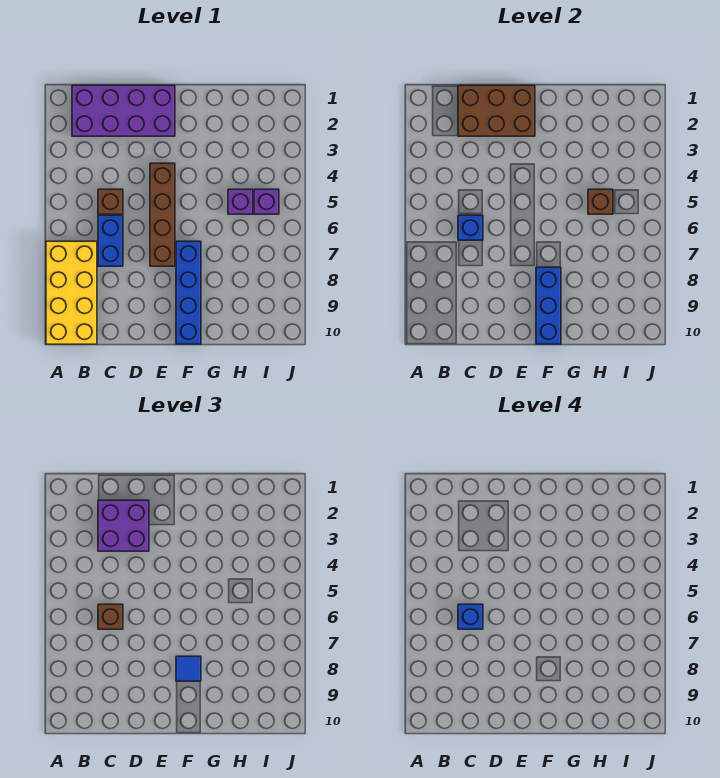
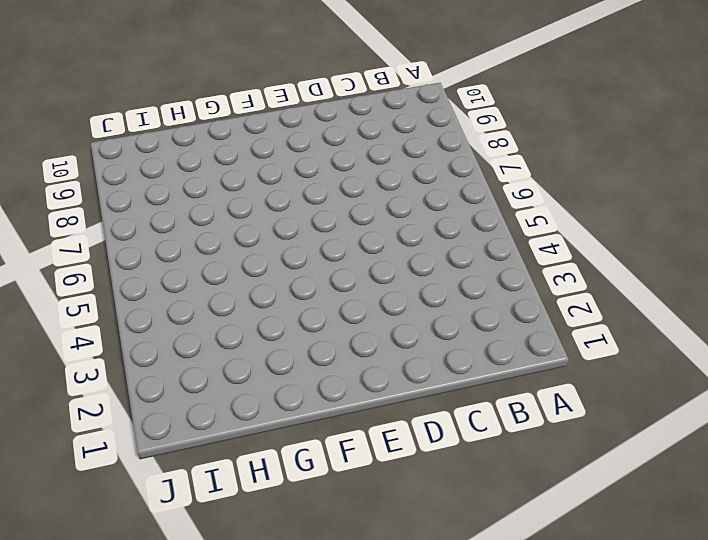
none -> yellow brick A7:B10 level 1
none -> purple brick B1:E2 level 1
none -> brown brick C5 level 1

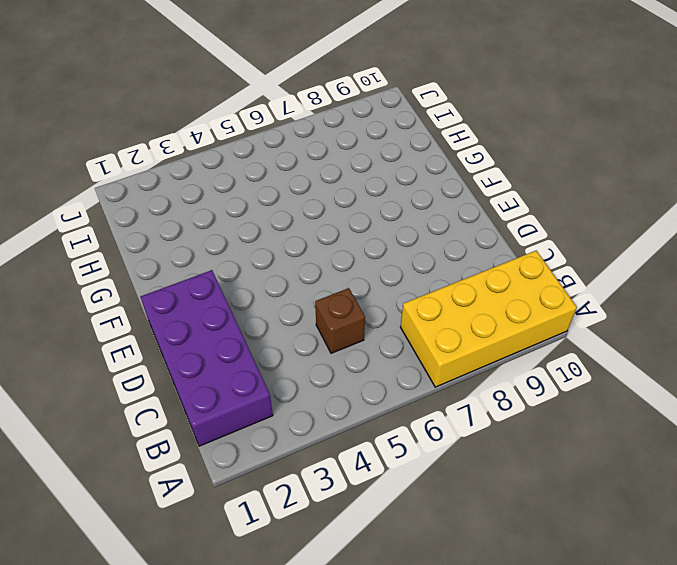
none -> blue brick C6:C7 level 1
none -> brown brick E4:E7 level 1
none -> blue brick F7:F10 level 1

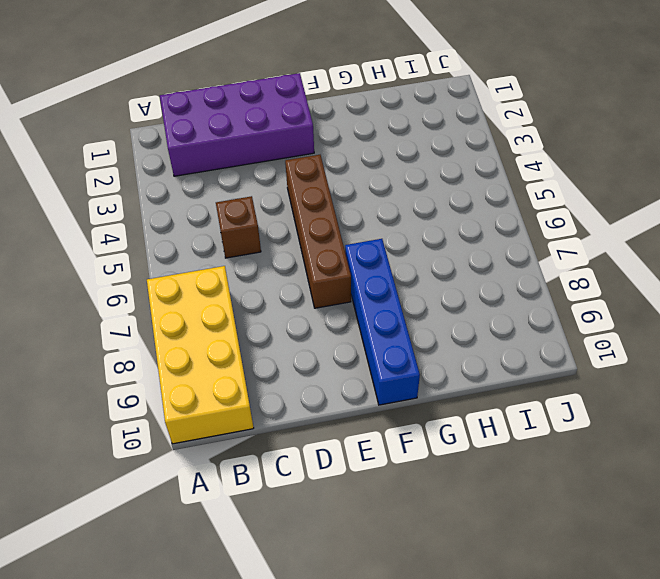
none -> blue brick C6:C7 level 1
none -> purple brick H5 level 1
none -> purple brick I5 level 1

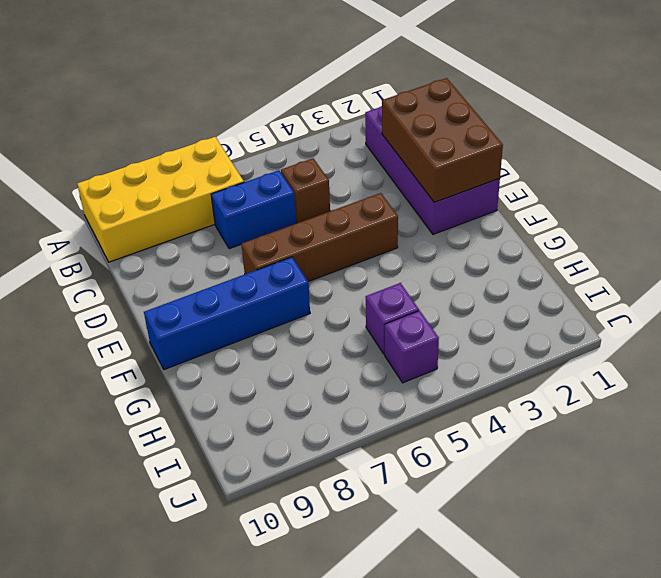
none -> blue brick C6 level 2
none -> blue brick F8:F10 level 2
none -> brown brick H5 level 2

